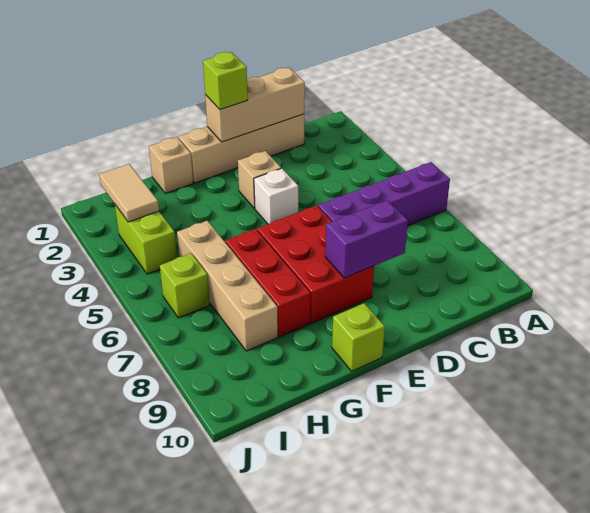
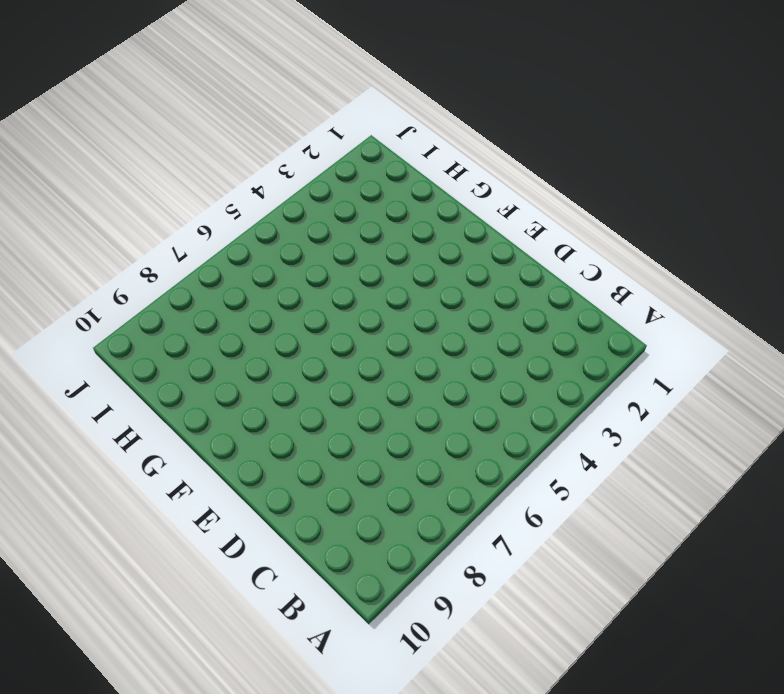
none -> purple brick A6:D6 level 1
none -> tan brick C1:F1 level 1
none -> tan brick E3 level 1

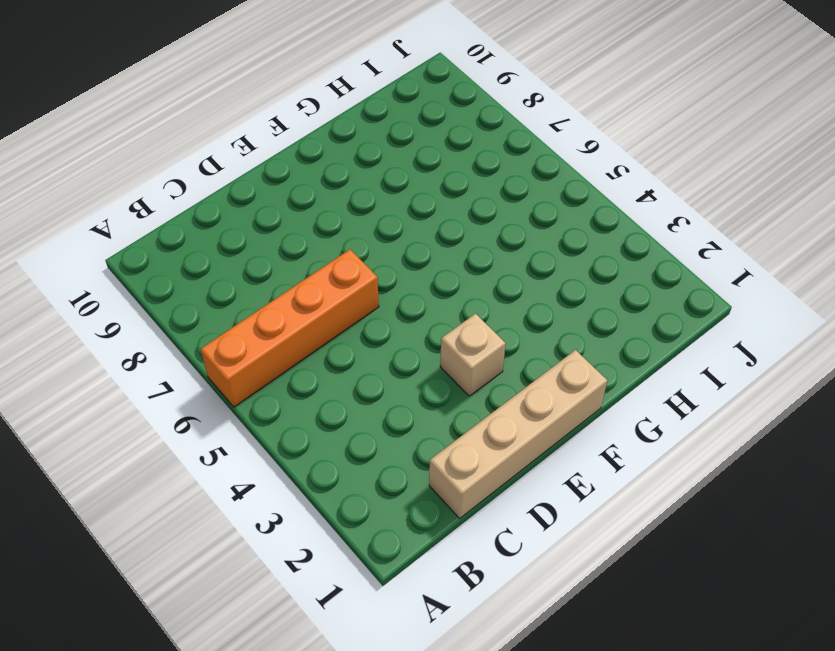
orange brick A6:D6 level 1 -> purple brick A6:D6 level 1
none -> white brick E4 level 1
none -> red brick E6:F8 level 1
none -> lime brick F10 level 1

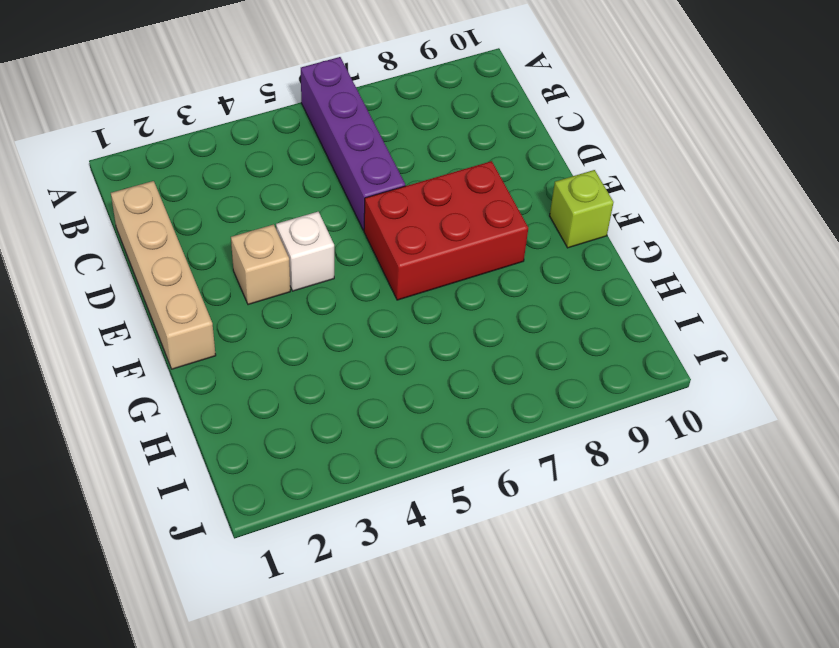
none -> tan brick G1 level 1
none -> red brick G6:G8 level 1
none -> tan brick H5:H8 level 1

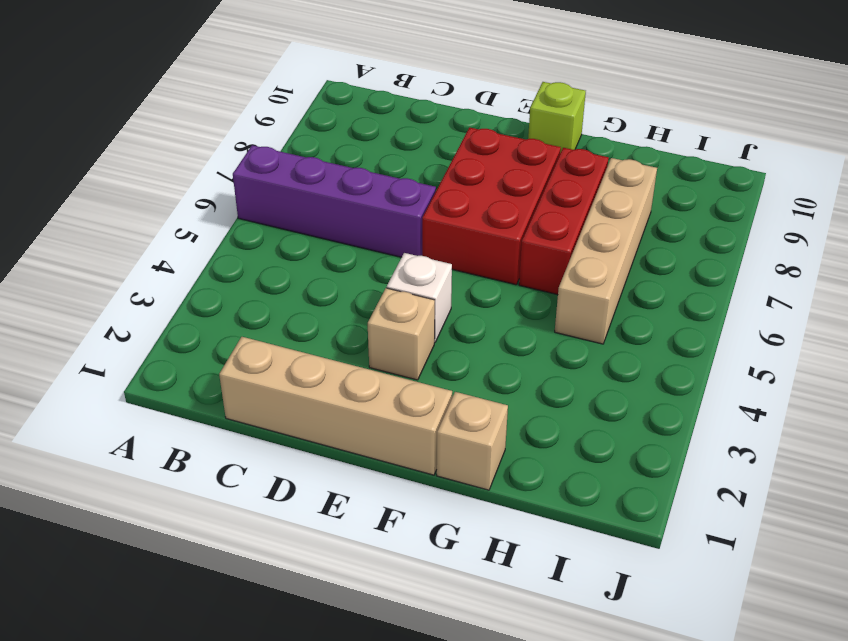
none -> lime brick I3:I4 level 1
none -> lime brick I6 level 1
none -> tan brick C1:E1 level 2

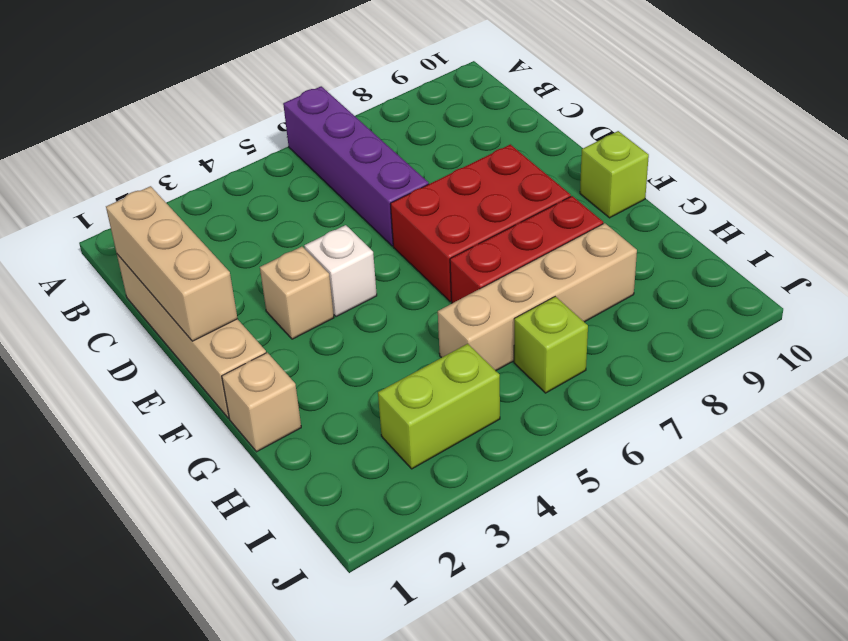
none -> purple brick D8:E8 level 2
none -> tan tile I2:I3 level 2
none -> lime brick E1 level 3

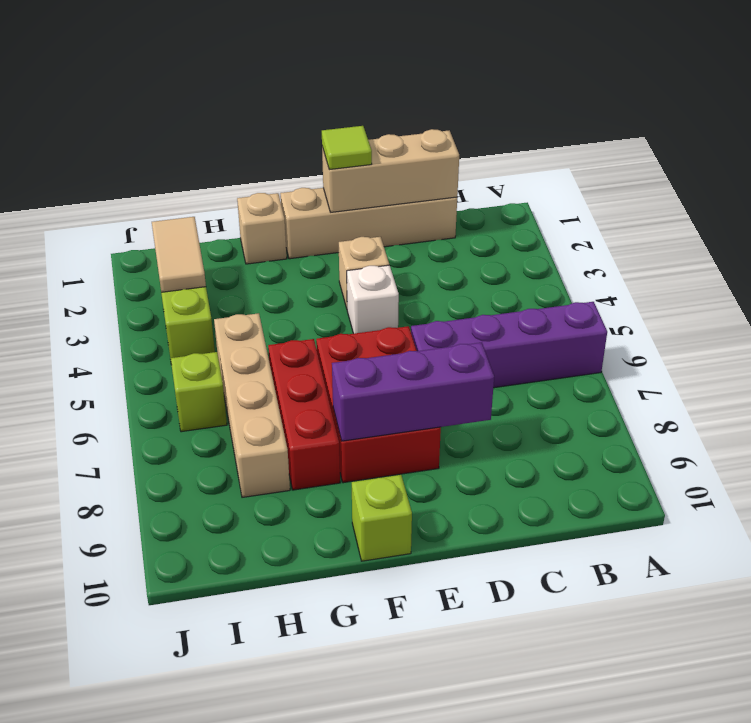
purple brick D8:F8 level 2 -> purple brick D8:E8 level 2
lime tile E1 level 3 -> lime brick E1 level 3

